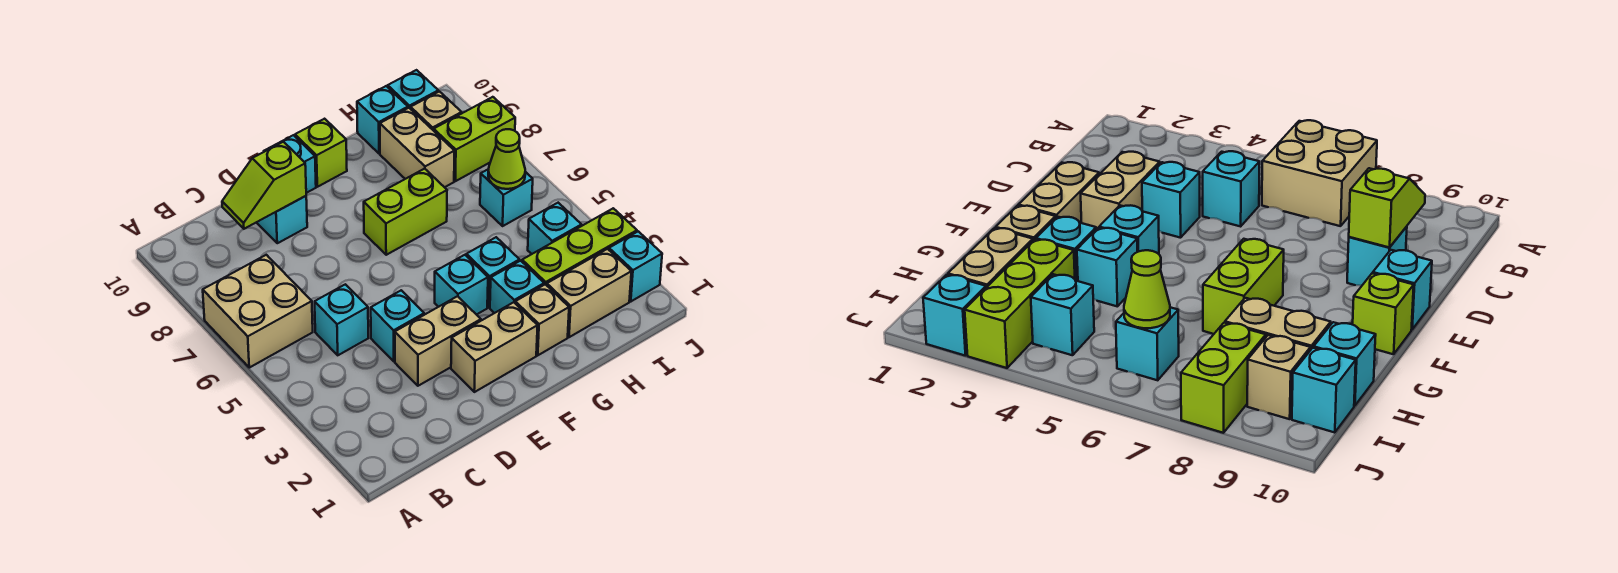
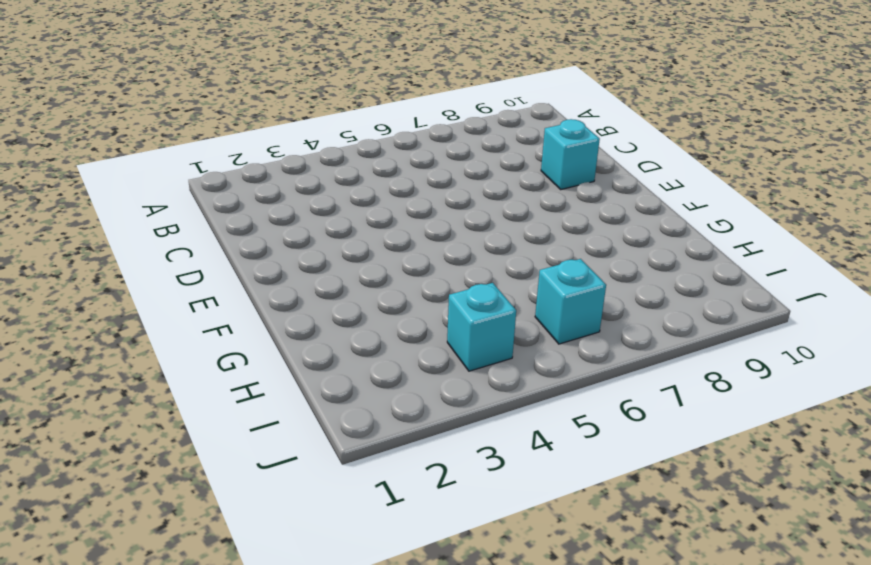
none -> tan brick A6:B7 level 1
none -> cyan brick C5 level 1
none -> tan brick D3:E3 level 1

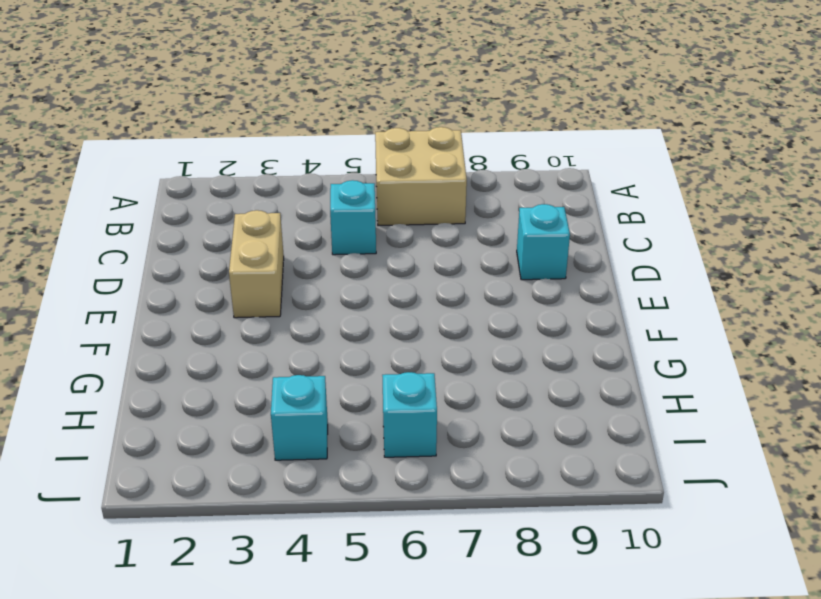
none -> cyan brick D4 level 1
none -> tan brick E2:F2 level 1
none -> cyan brick E10 level 1

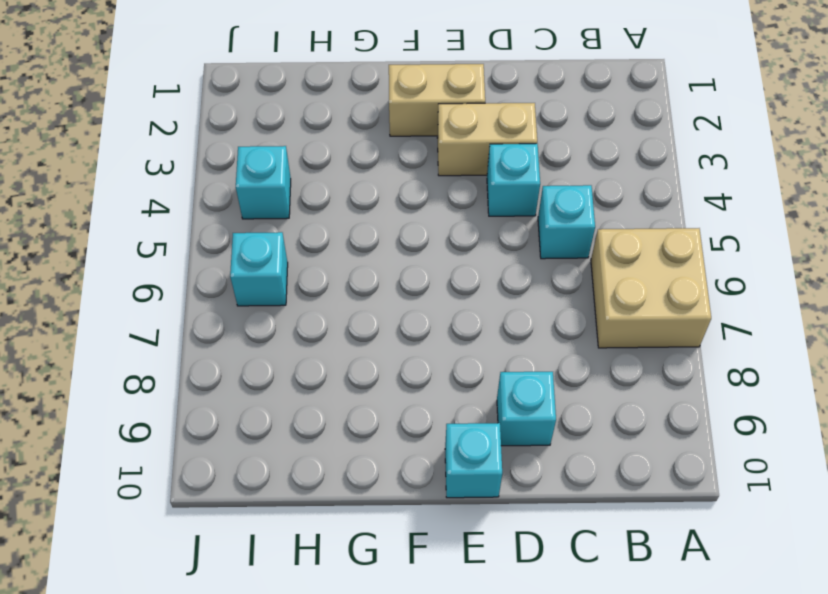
none -> cyan brick F4 level 1
none -> lime brick F7:G7 level 1
none -> lime brick F10 level 1

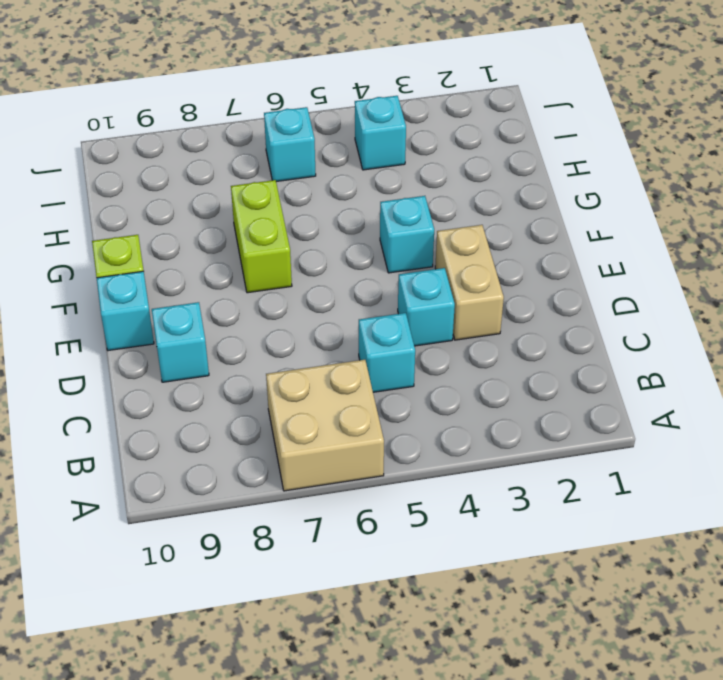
none -> tan brick E2:F2 level 1
none -> tan brick G2 level 1
none -> cyan brick G3 level 1

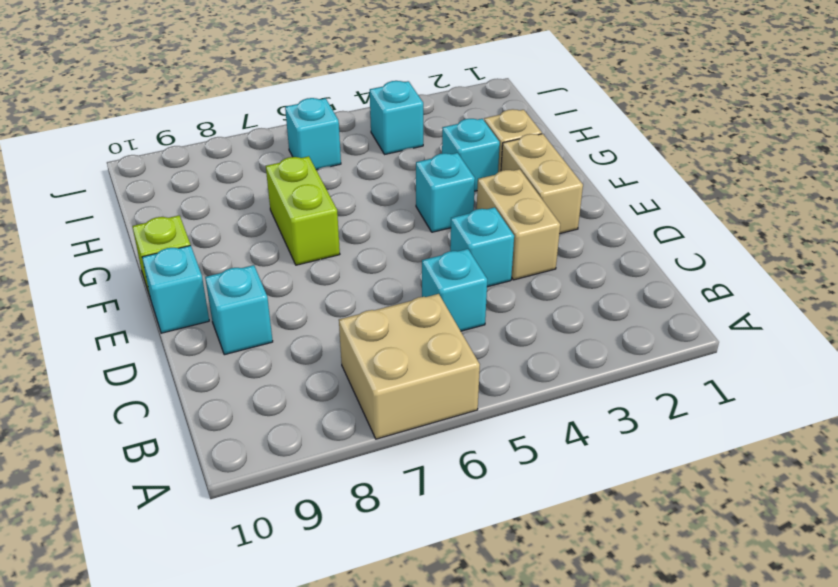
none -> cyan brick G4 level 1
none -> tan brick H2:I2 level 1
none -> lime brick H3:J3 level 1

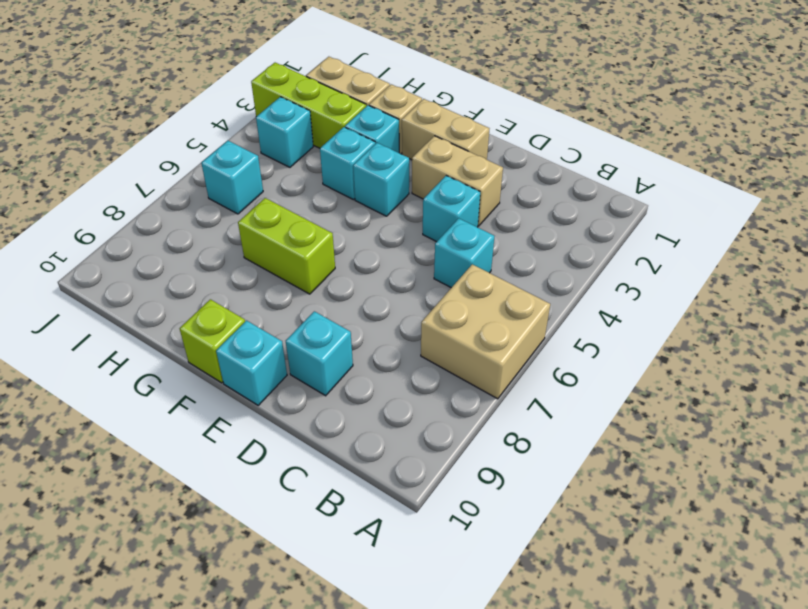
none -> tan brick H8:H9 level 1
none -> cyan brick H10 level 1
none -> lime brick I8:J8 level 1

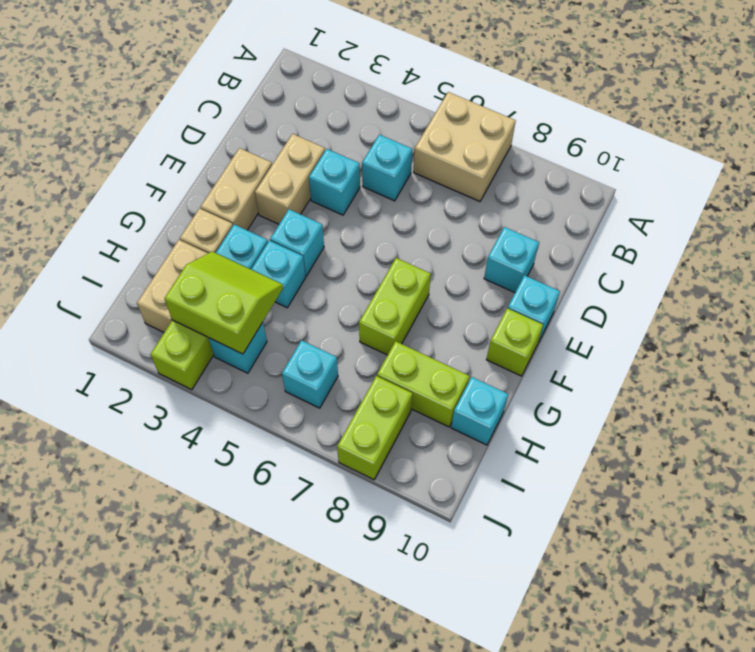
lime slope H3:I4 level 2 top I -> none
lime brick H8:H9 level 1 -> tan brick H8:H9 level 1
none -> tan brick I9 level 1
none -> cyan brick I10 level 1
none -> cyan brick J2 level 1

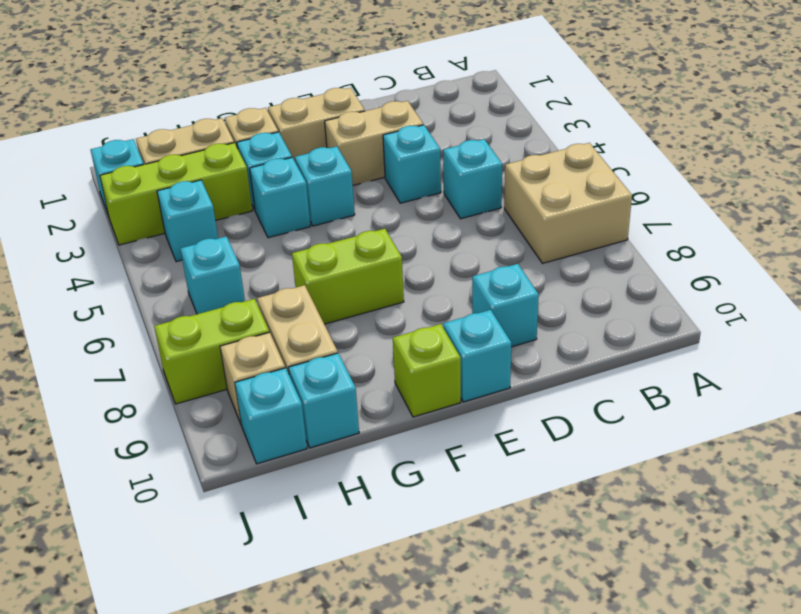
none -> lime slope C9:D9 level 2 top D
none -> lime cone I6 level 2

